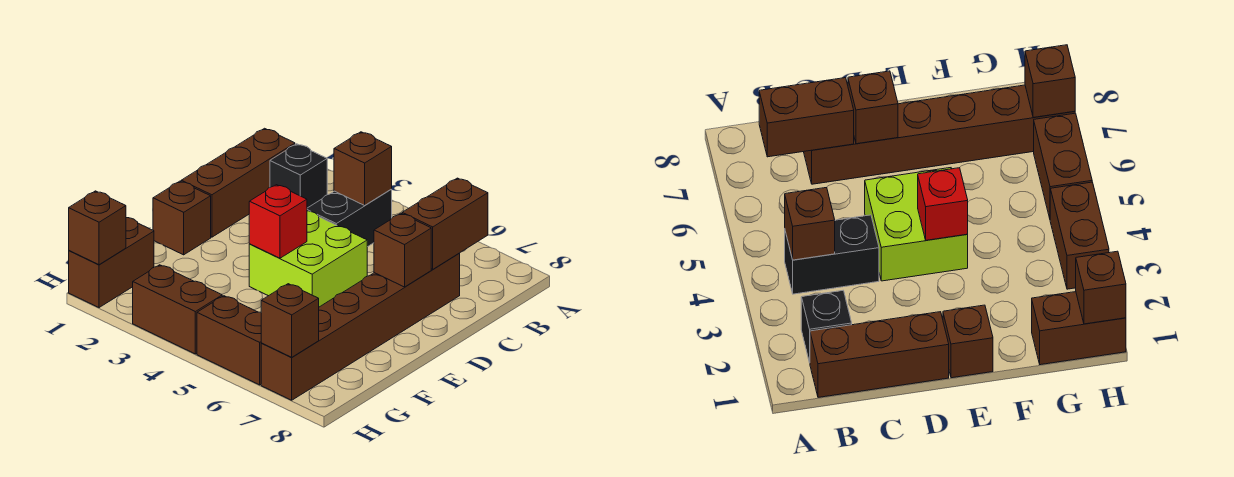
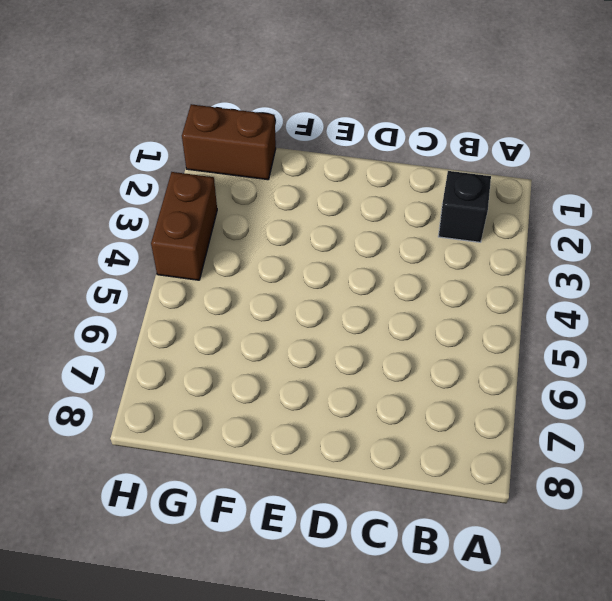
none -> brown brick B1:D1 level 1
none -> black brick B4:C4 level 1
none -> brown brick C7:H7 level 1

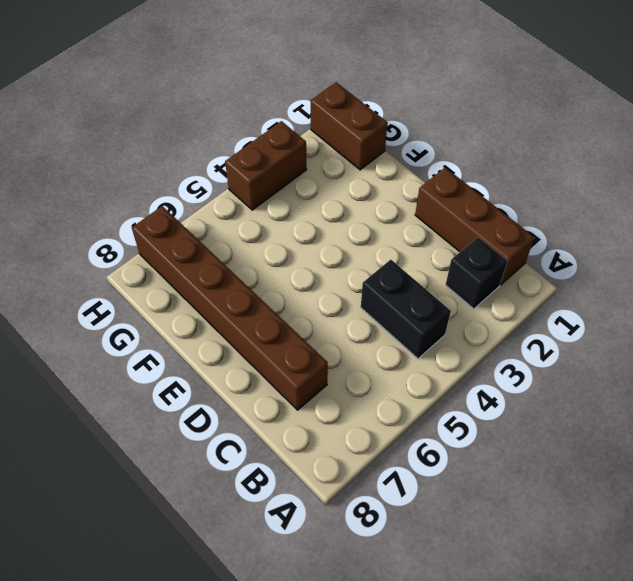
none -> lime brick D4:E5 level 1
none -> brown brick E1 level 1
none -> brown brick H5:H6 level 1

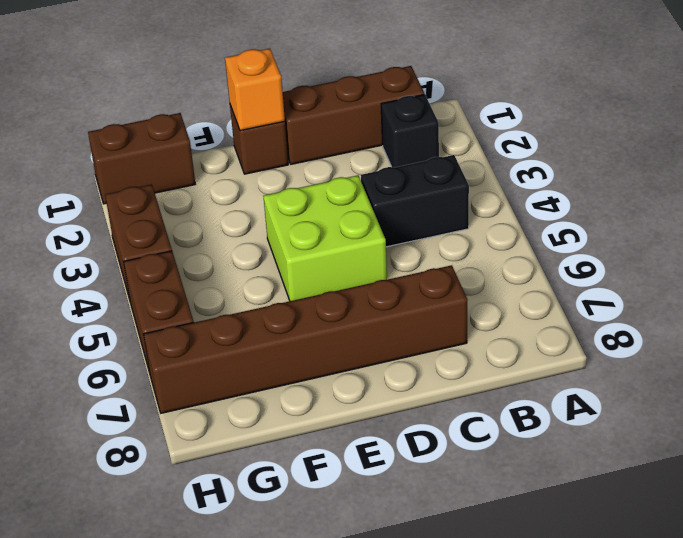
orange brick E1 level 2 -> none
none -> brown brick B4 level 2
none -> brown brick B7:C7 level 2
none -> brown brick D7 level 2

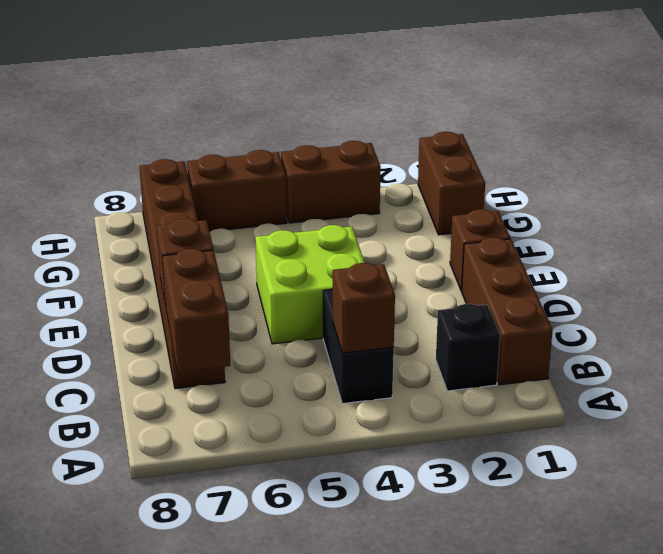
none -> red brick E4 level 2
none -> brown brick H1 level 2
none -> brown brick H7 level 2

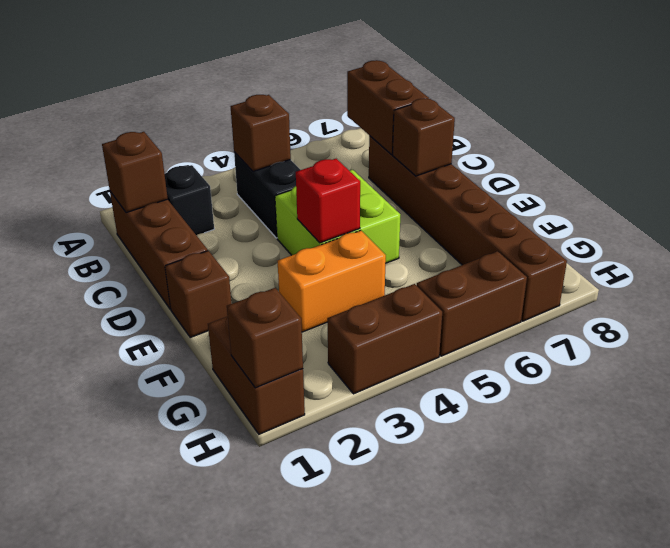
brown brick B1 level 2 -> brown brick H7 level 2
orange brick F3:F4 level 1 -> none

